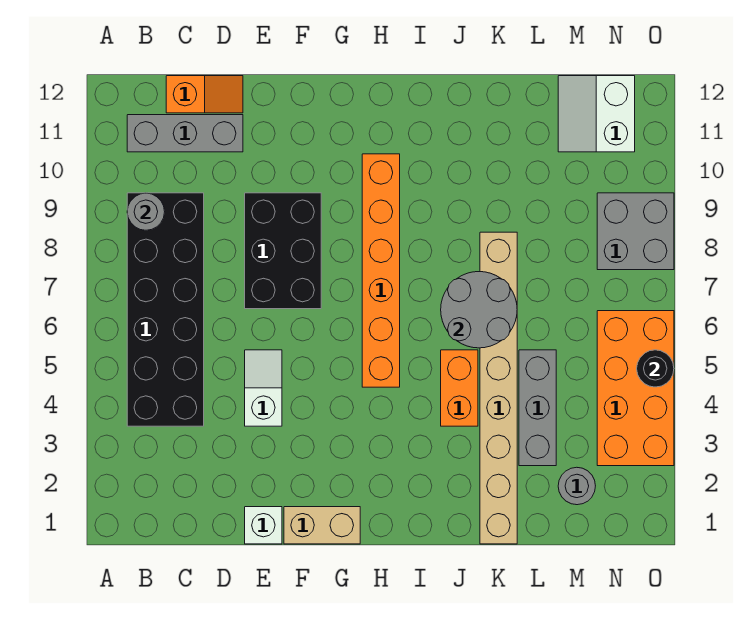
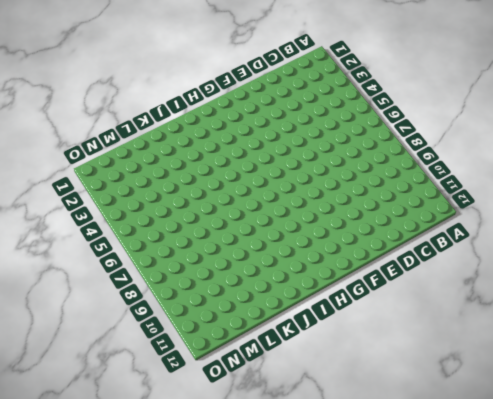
none -> black brick B4:C9 level 1
none -> grey brick B11:D11 level 1
none -> orange slope C12:D12 level 1 top C

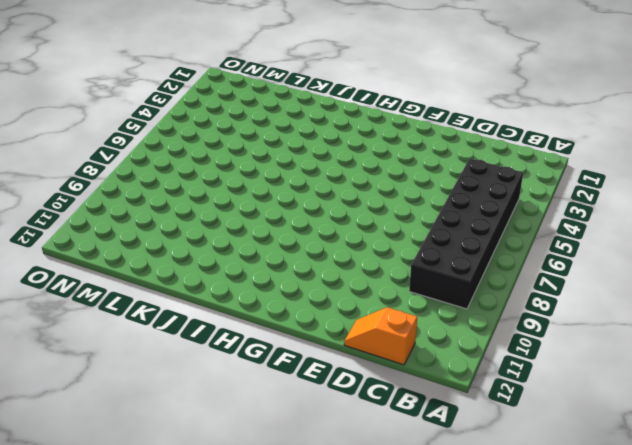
none -> grey brick B11:D11 level 1
none -> white brick E1 level 1
none -> white slope E4:E5 level 1 top 4

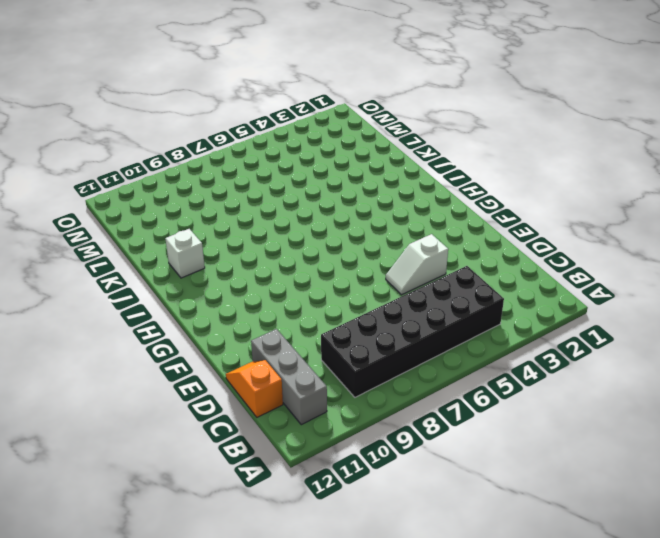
white brick J11 level 1 -> white brick E1 level 1
none -> black brick E7:F9 level 1
none -> tan brick F1:G1 level 1
none -> orange brick H5:H10 level 1

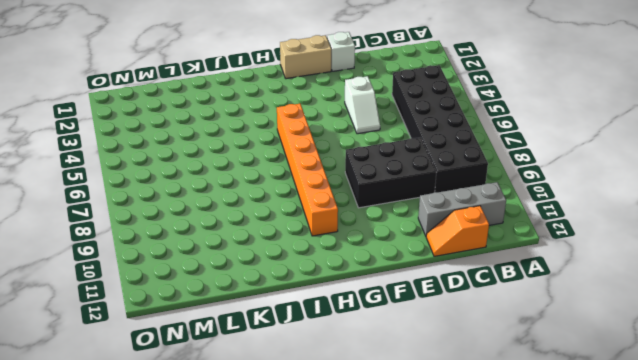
black brick D8:F9 level 1 -> black brick E7:F9 level 1
none -> orange brick J4:J5 level 1
none -> tan brick K1:K8 level 1
none -> grey brick L3:L5 level 1

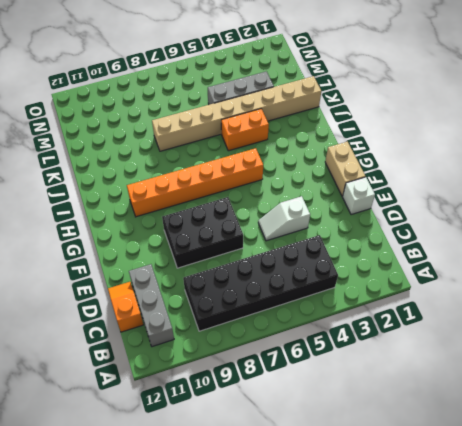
none -> grey round brick M2 level 1
none -> white slope M11:N12 level 1 top N
none -> orange brick N3:O6 level 1

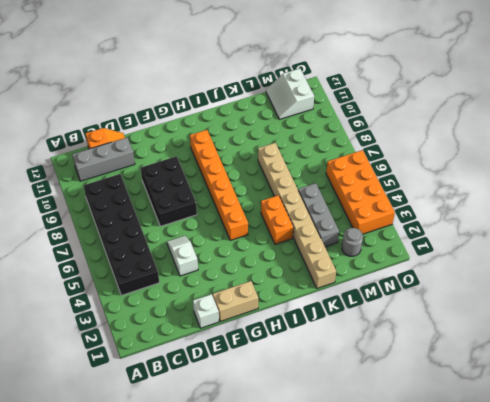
none -> grey brick N8:O9 level 1
none -> grey round brick B9 level 2
none -> grey round brick J6:K7 level 2

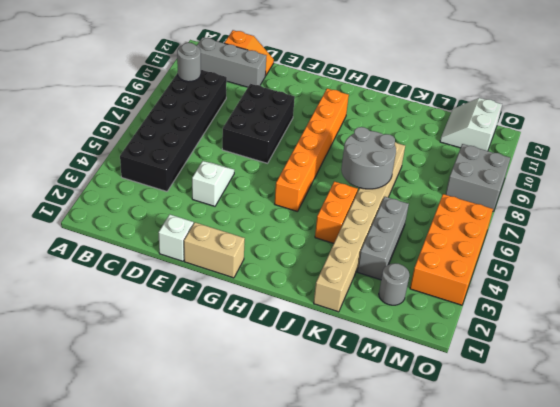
none -> black round brick O5 level 2

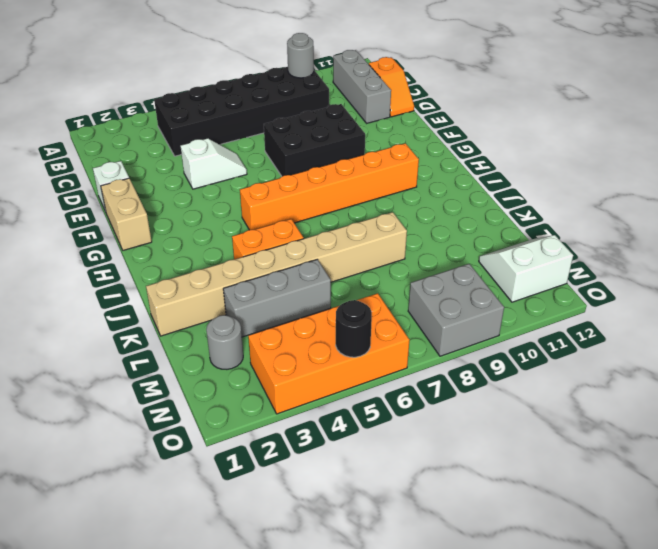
none -> grey round brick J6:K7 level 2

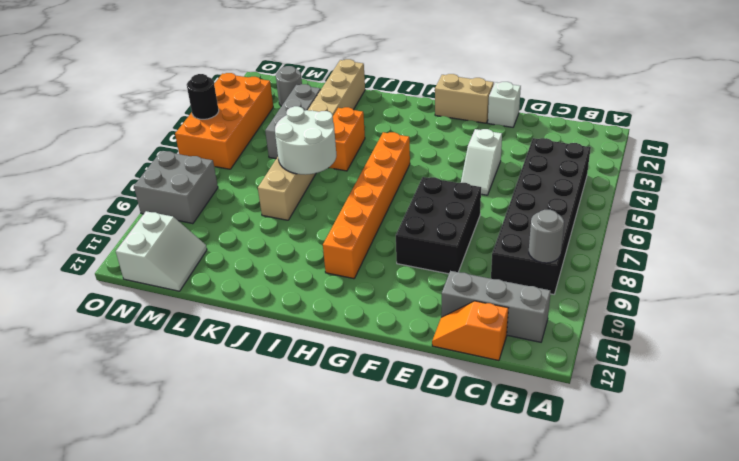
white round brick J6:K7 level 2 -> grey round brick J6:K7 level 2

